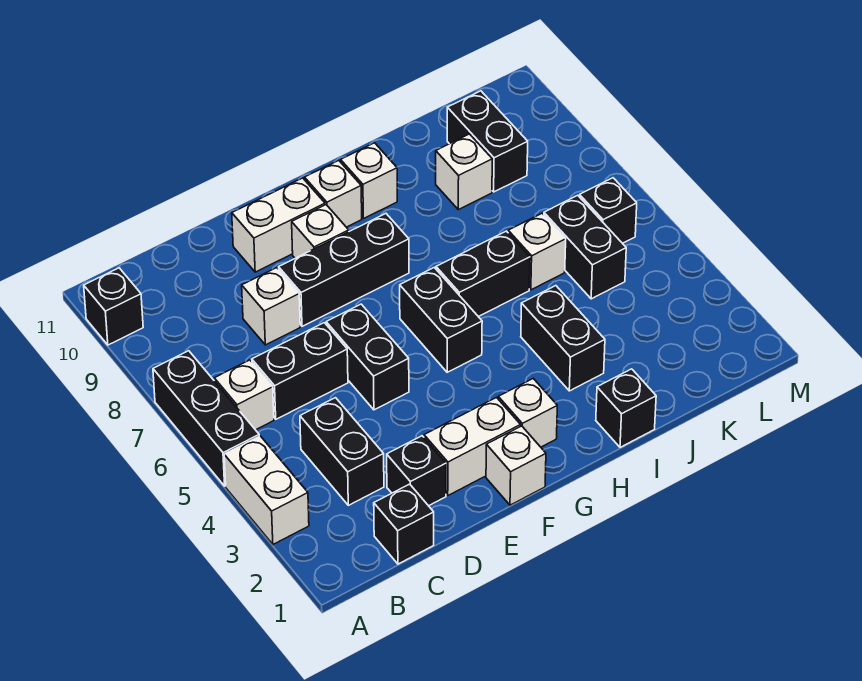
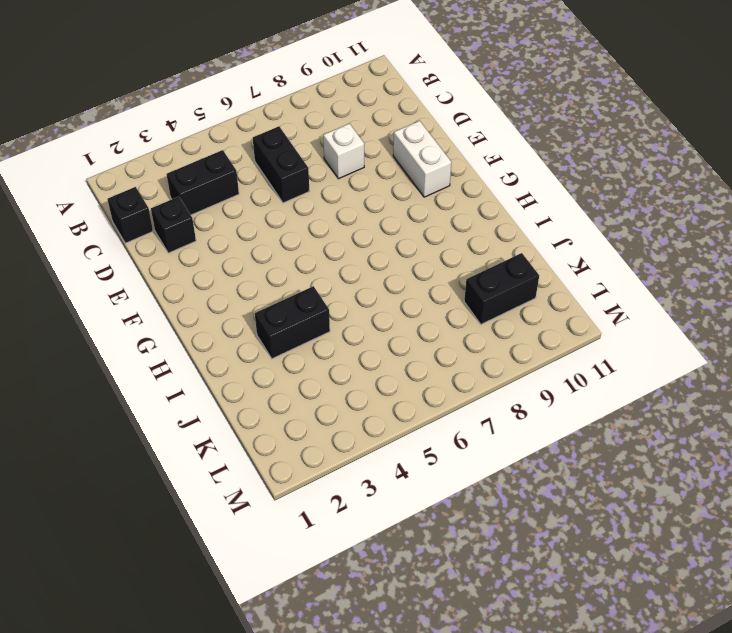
none -> white brick A3:A4 level 1
none -> black brick A5:A7 level 1
none -> black brick A10 level 1

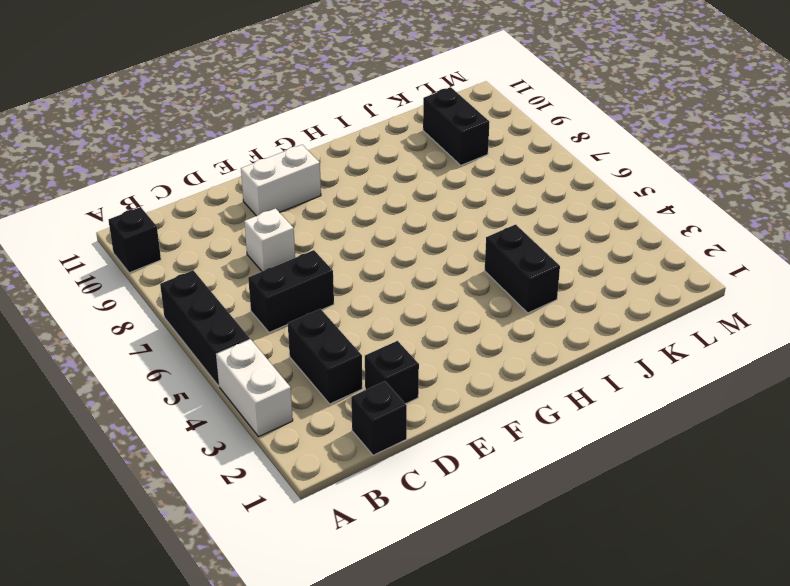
none -> white brick B6 level 1
none -> white brick E2:F2 level 1
none -> black brick E5:E6 level 1

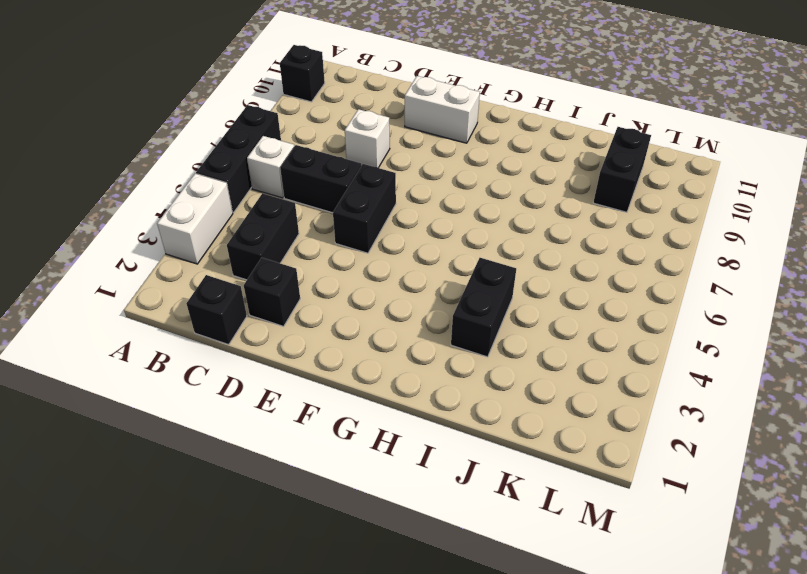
none -> white brick E2:F2 level 1
none -> black brick E8:G8 level 1
none -> white brick F1 level 1

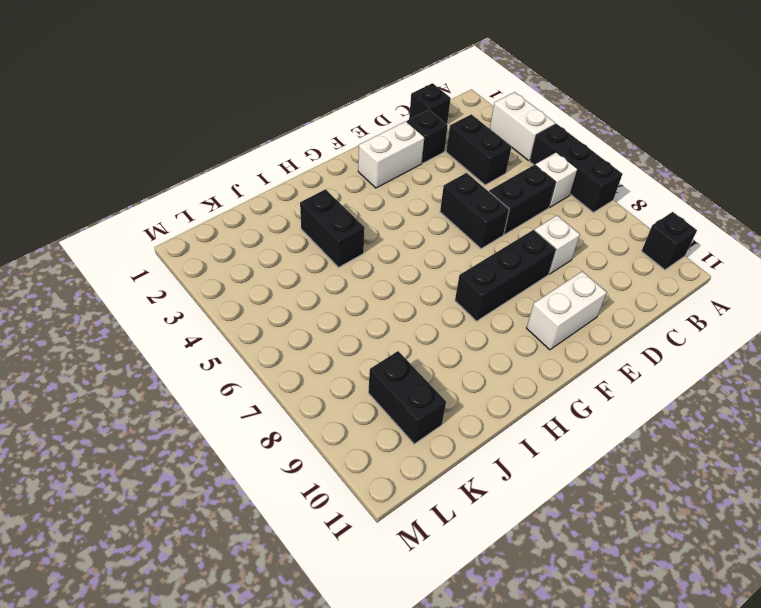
none -> white brick F1 level 1
none -> white brick F9 level 1
none -> white brick G2 level 1

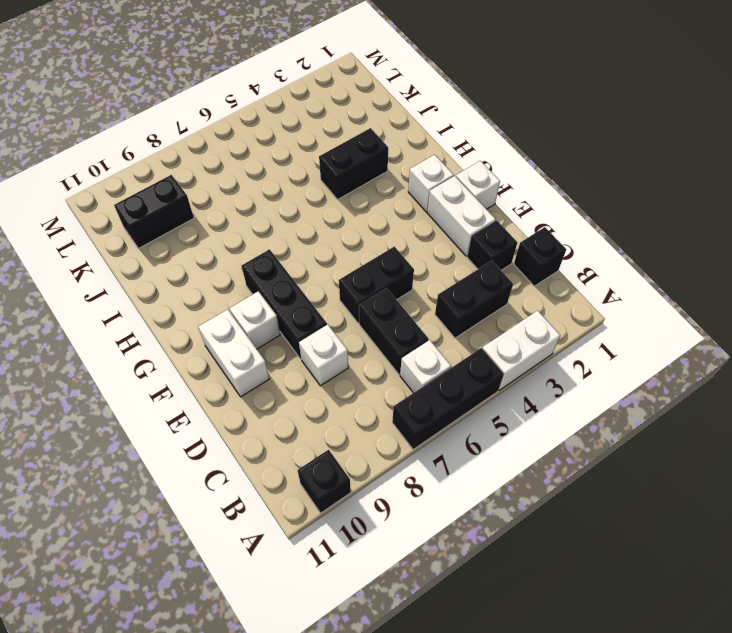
none -> black brick G5:G6 level 1
none -> white brick G10 level 1
none -> black brick H6:I6 level 1

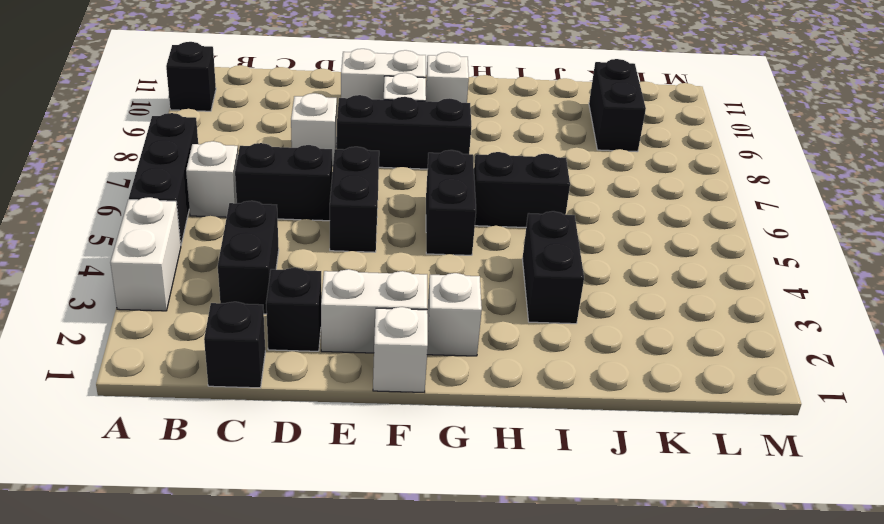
none -> white brick H10 level 1
none -> black brick I1 level 1
none -> white brick J6 level 1

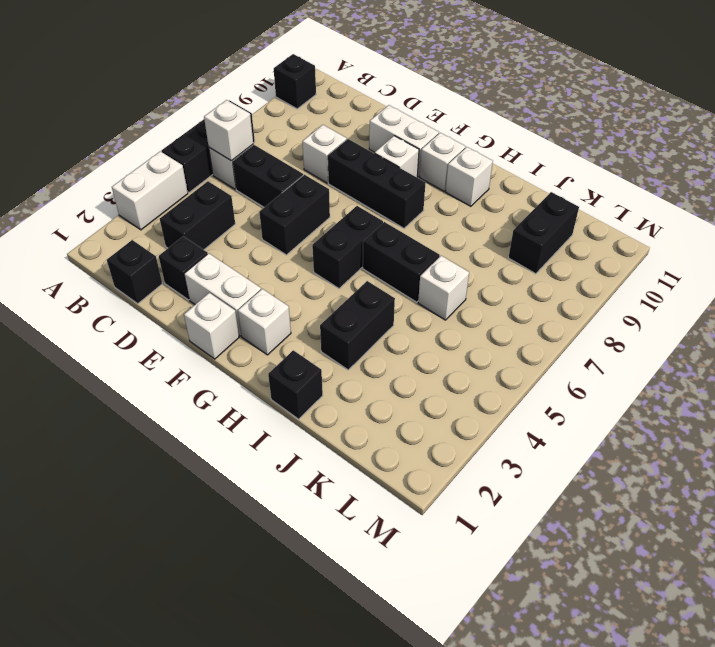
white brick B6 level 2 -> white brick J9 level 1
none -> black brick K5:K6 level 1
none -> black brick L6 level 1

